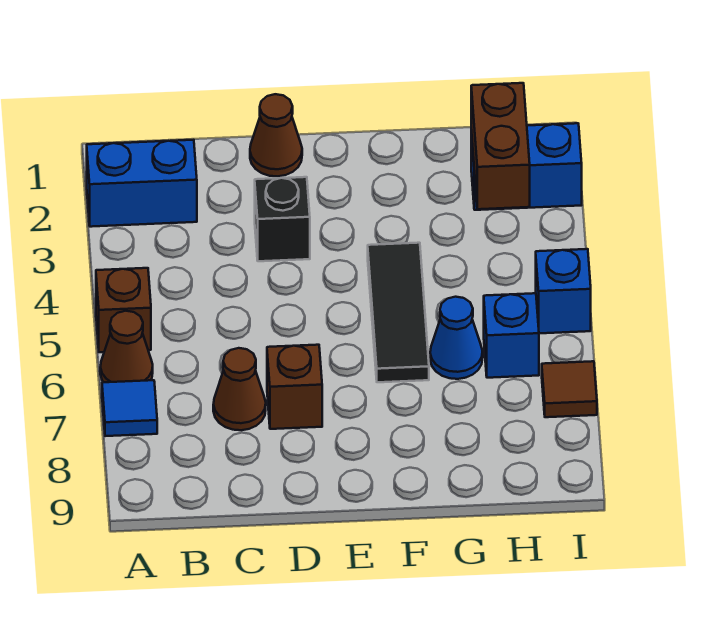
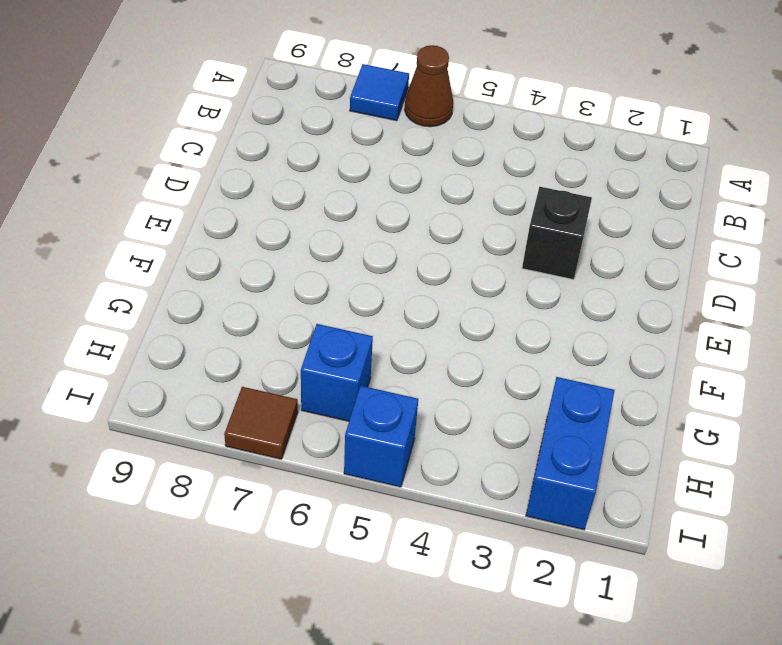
none -> blue brick A2:B2 level 1
none -> brown brick A5 level 1
none -> brown cone C7 level 1

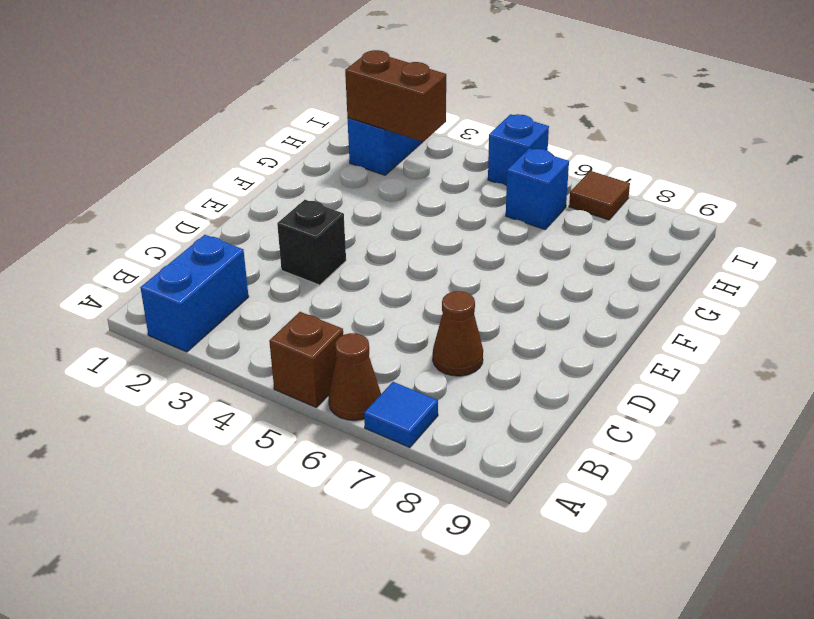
none -> brown cone D1 level 1
none -> brown brick D7 level 1
none -> black tile F4:F6 level 1

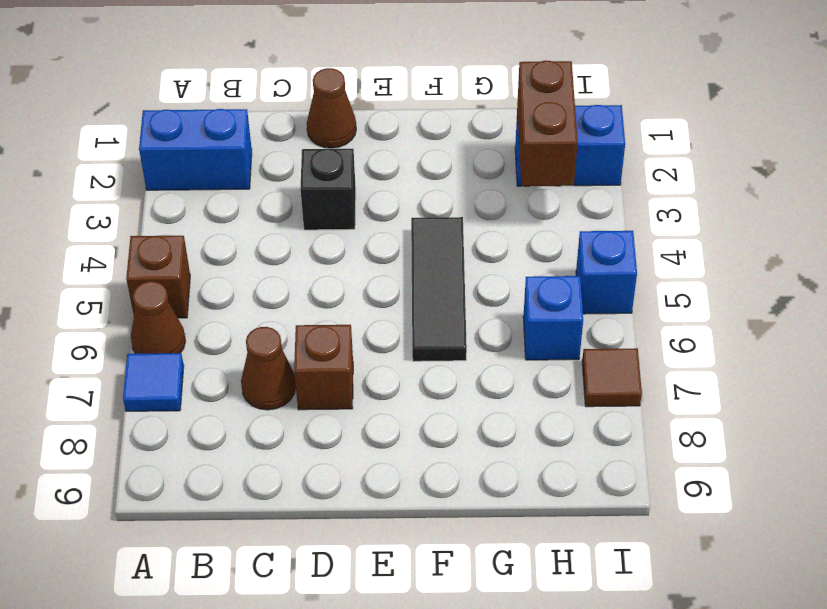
none -> blue cone G6 level 1

